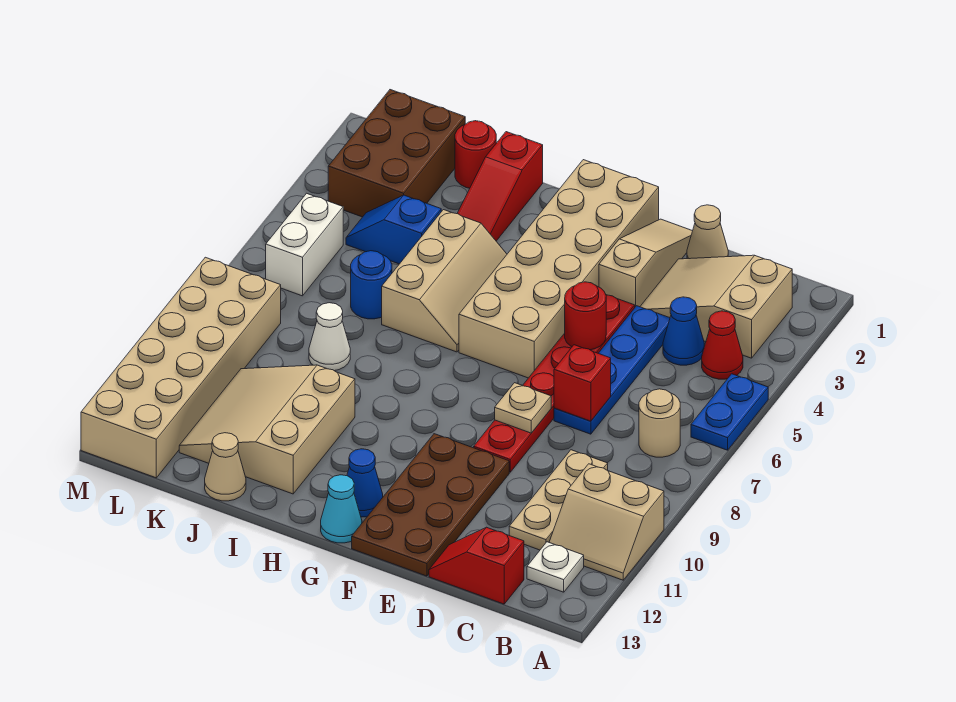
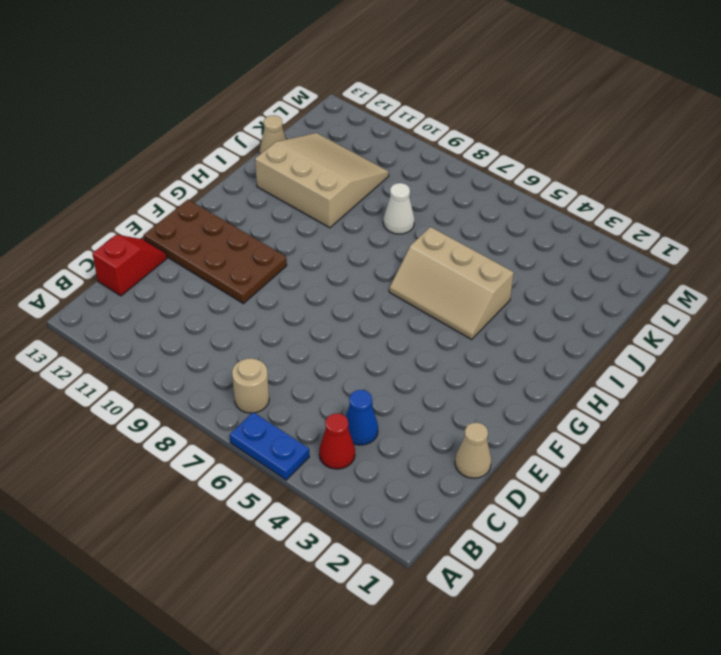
none -> tan slope A10:B11 level 1 top 10
none -> tan slope B2:D3 level 1 top B
none -> white plate B12 level 1
none -> tan plate C9:C11 level 1

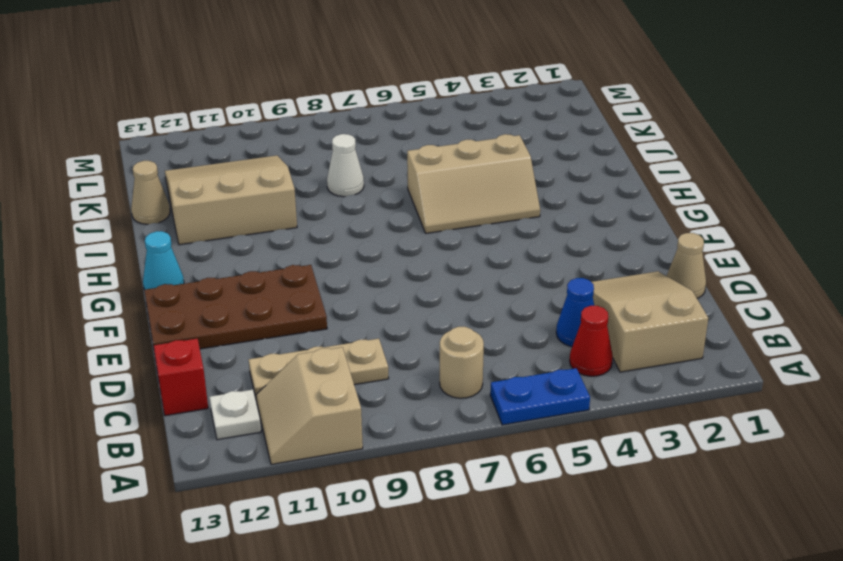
none -> blue plate D4:D7 level 1
none -> tan slope E1:E3 level 1 top 3
none -> red plate E4:E9 level 1
none -> tan brick F1:G6 level 1

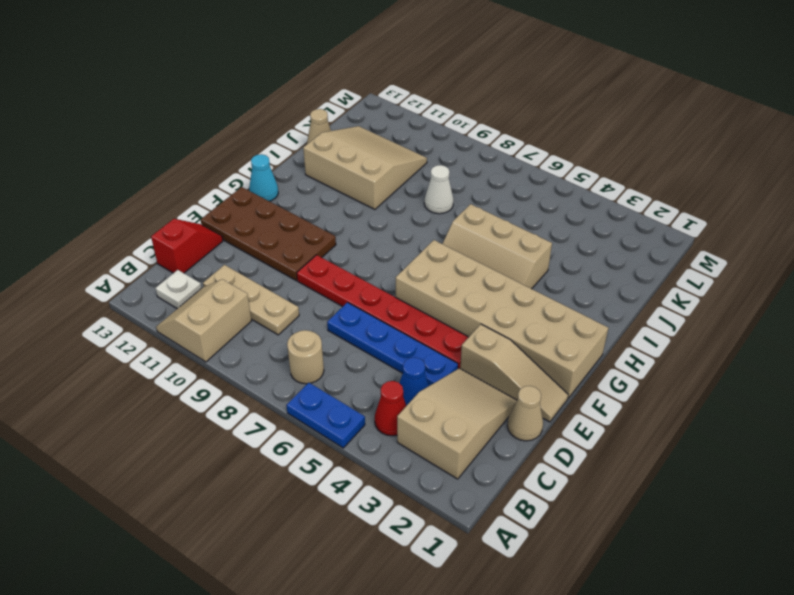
none -> blue cone G12 level 1
none -> red slope I1:I3 level 1 top 1
none -> red round brick J1 level 1
none -> blue slope J4:K4 level 1 top J

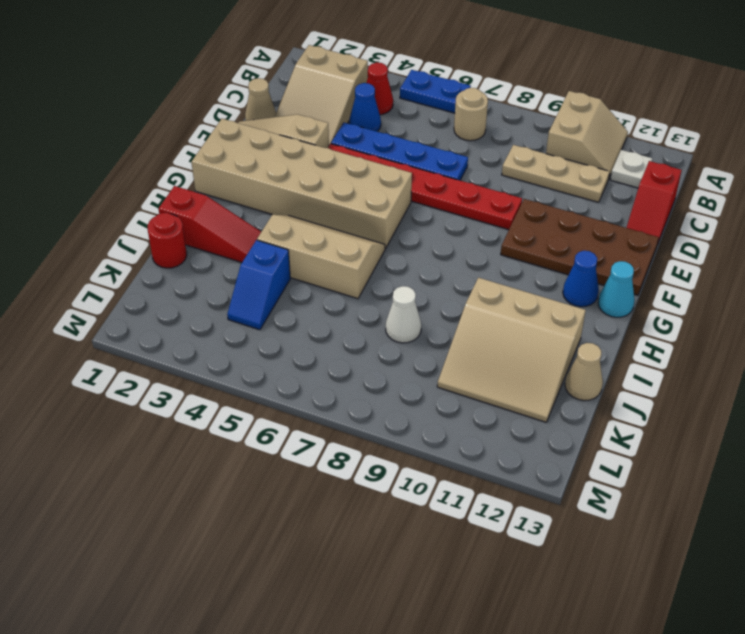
none -> blue round brick J6 level 1
none -> brown brick K1:L3 level 1
none -> white brick L5:L6 level 1
none -> tan brick L8:M13 level 1

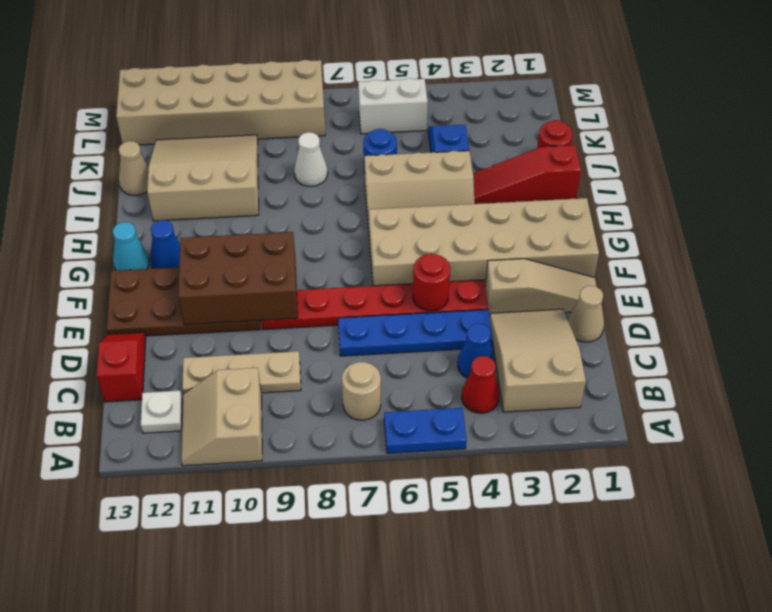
brown brick E9:F11 level 2 -> brown brick K1:L3 level 1
none -> red brick D7 level 2
none -> tan plate E8 level 2

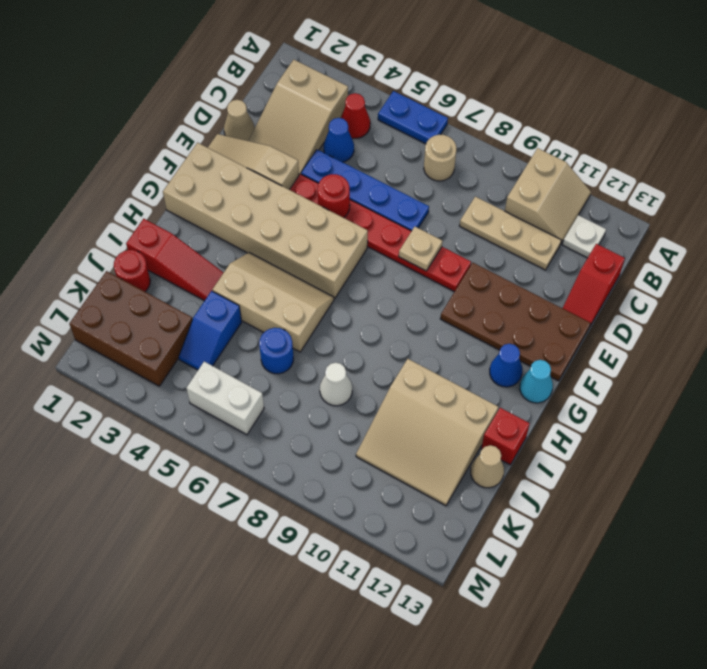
red brick I13 level 1 -> red brick D7 level 2
none -> tan brick L8:M13 level 1

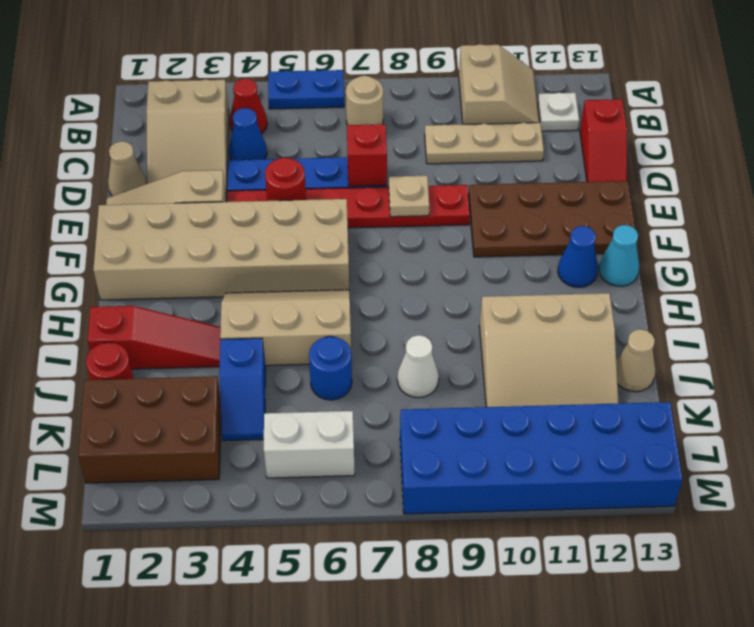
blue brick L8:M13 level 1 -> tan brick L8:M13 level 1

